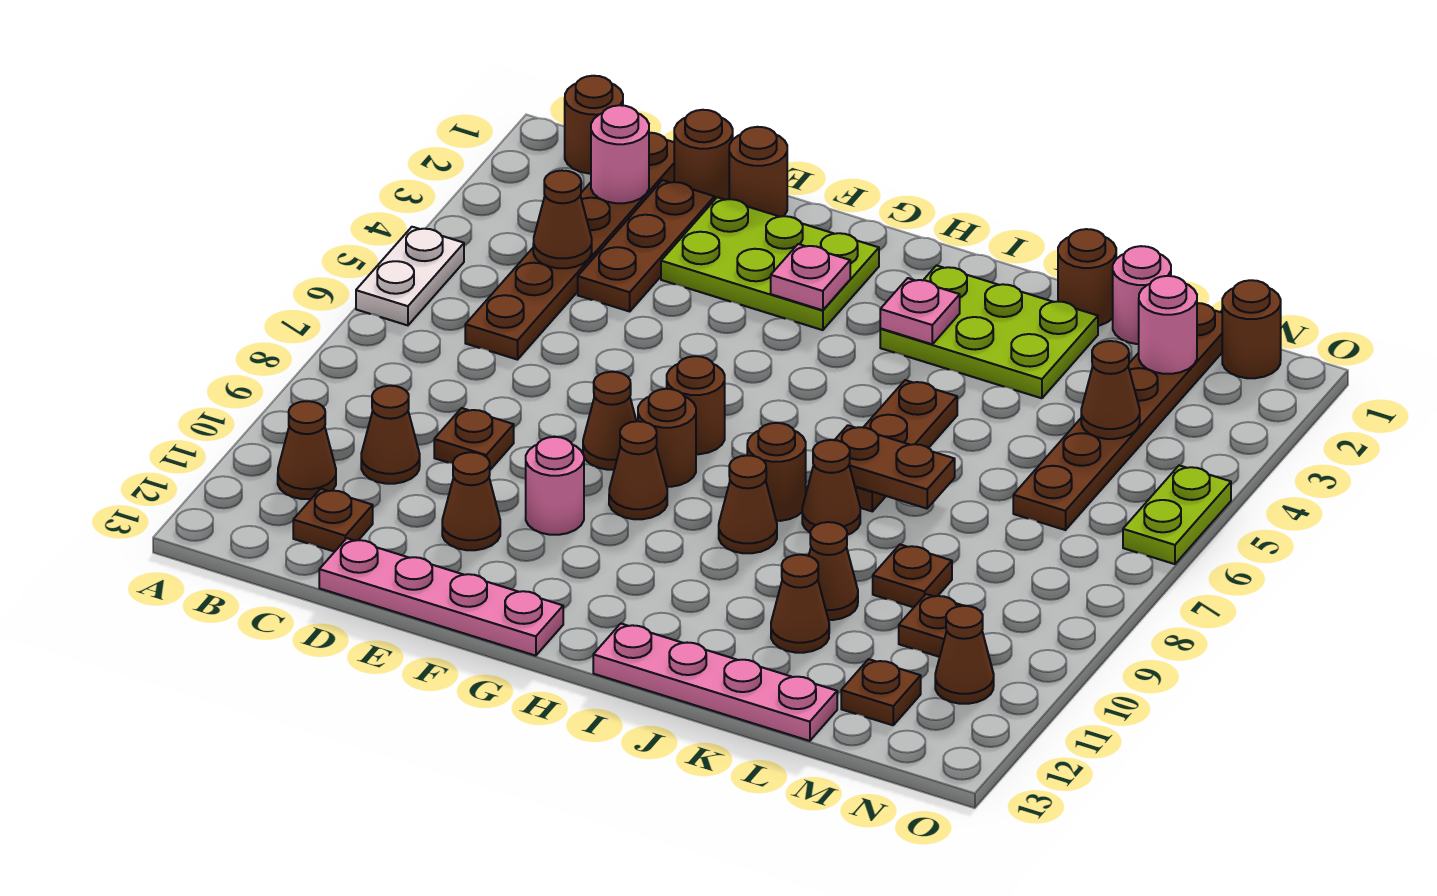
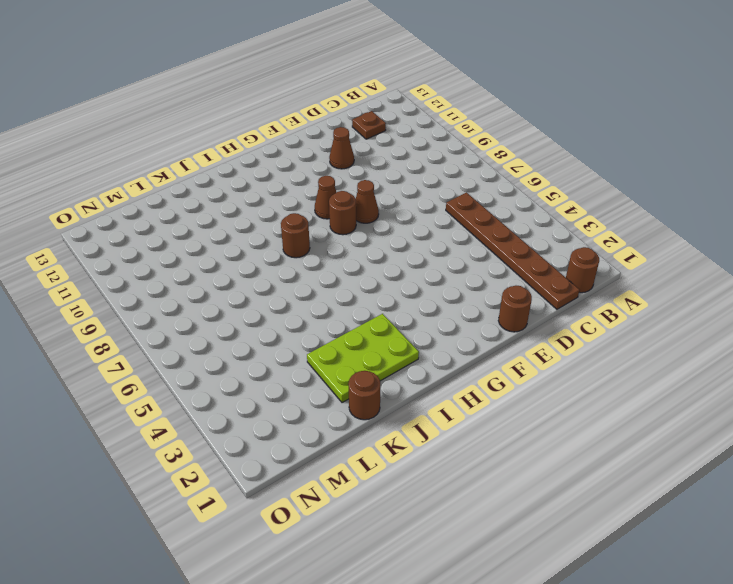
none -> white plate A5:A6 level 1
none -> brown cone B11 level 1
none -> brown cone C10 level 1
none -> brown round brick D1 level 1

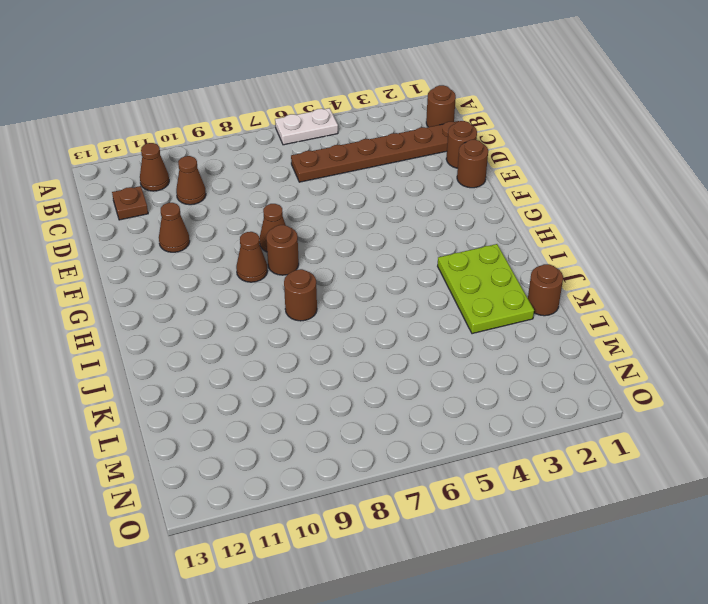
none -> brown plate D2:D4 level 1
none -> brown plate D9 level 1
none -> pink plate D13:G13 level 1
none -> lime plate E2:G3 level 1

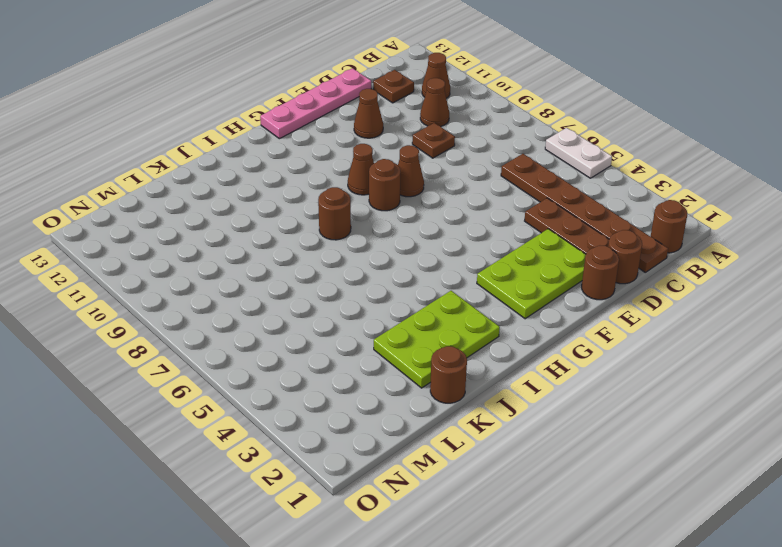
none -> pink round brick F10 level 1
none -> brown round brick G7 level 1
none -> brown cone I9 level 1
none -> pink plate I13:L13 level 1

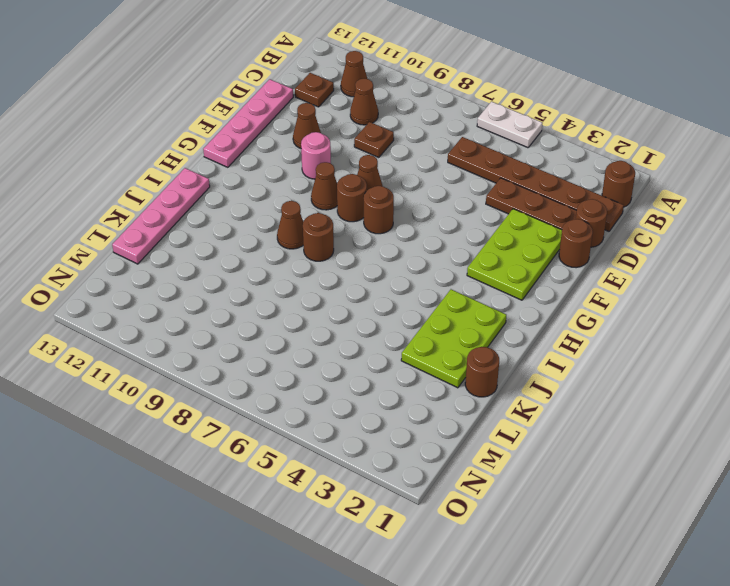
none -> brown plate J5:J7 level 1
none -> brown cone J8 level 1
none -> brown cone K10 level 1
none -> brown cone K11 level 1

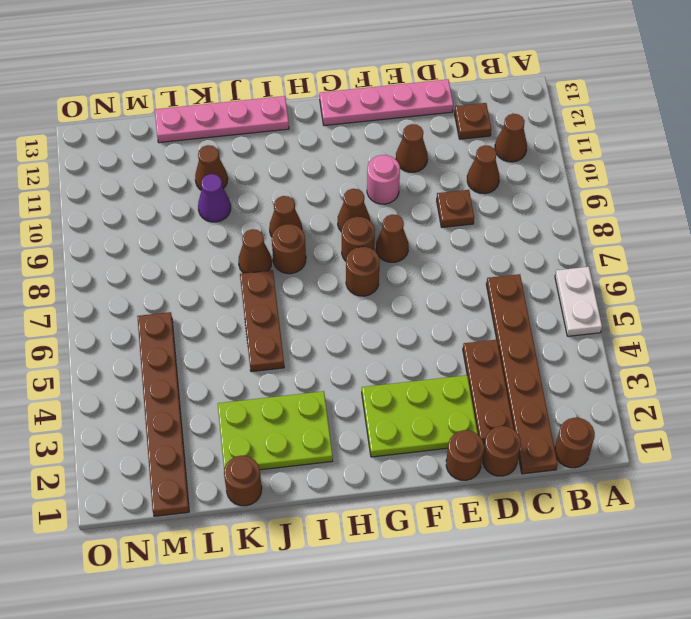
purple cone K10 level 1 -> brown cone K10 level 1
none -> pink round brick L1 level 1
none -> brown plate L9 level 1
none -> brown plate M10 level 1
none -> brown plate M12 level 1

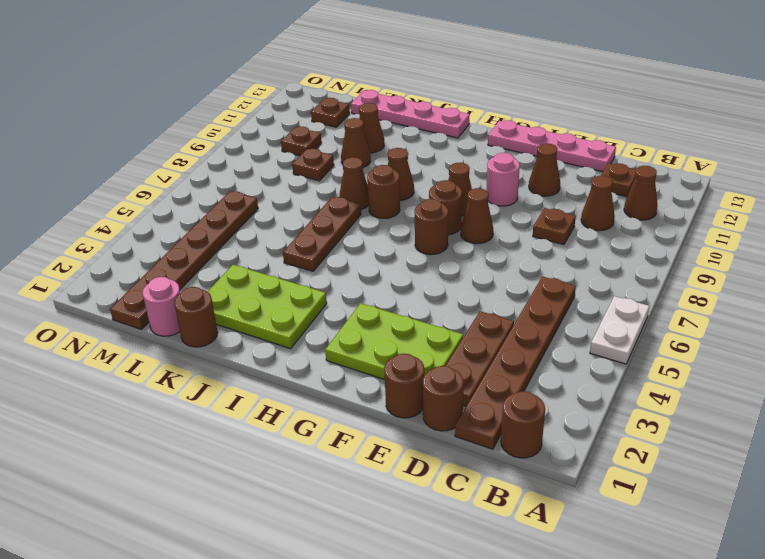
none -> brown round brick N1 level 1
none -> brown cone N11 level 1
none -> lime plate O5:O6 level 1
none -> pink round brick C2 level 2

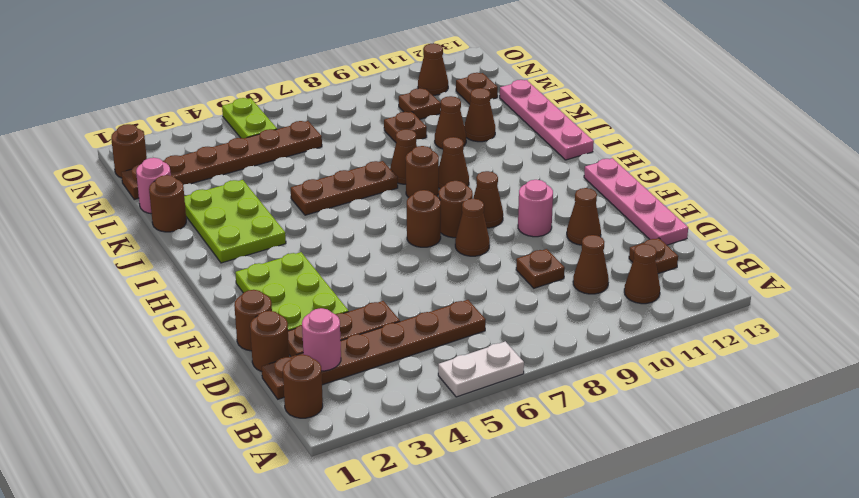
lime plate N5:O5 level 1 -> lime plate O5:O6 level 1
none -> brown cone C4 level 2
none -> pink plate G3 level 2
none -> pink plate I3 level 2
none -> brown plate J7:K7 level 2

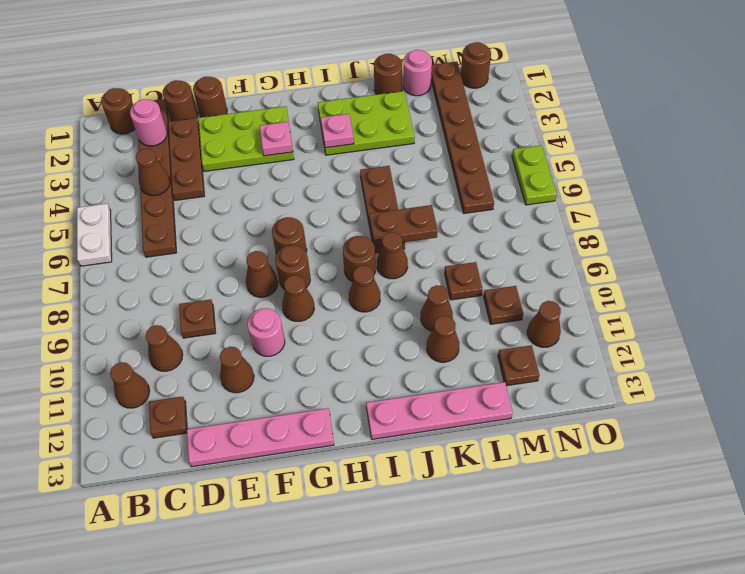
none -> pink round brick M2 level 2
none -> brown cone M4 level 2

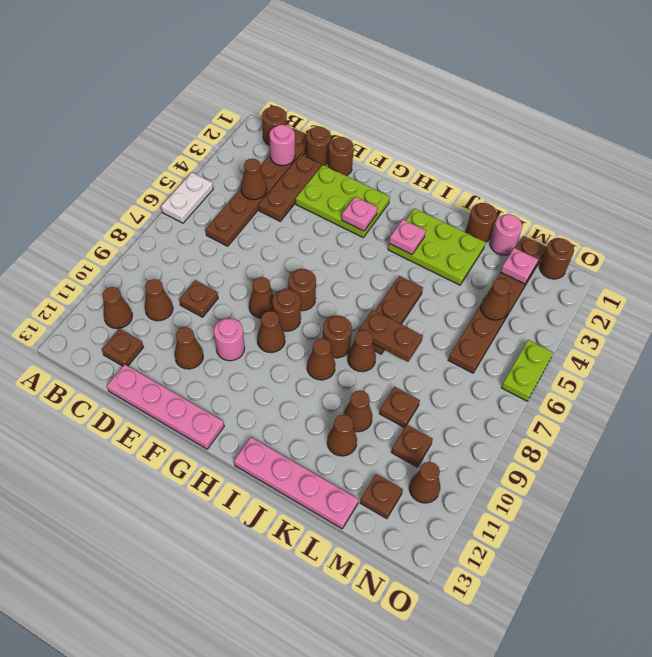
pink plate M2 level 2 -> pink round brick M2 level 2

